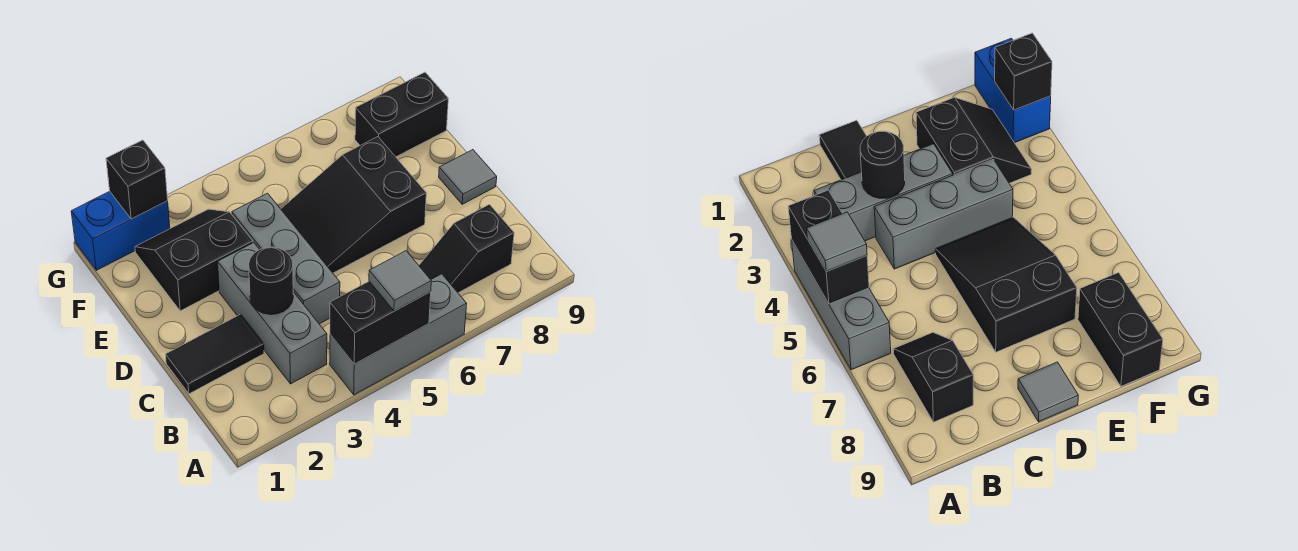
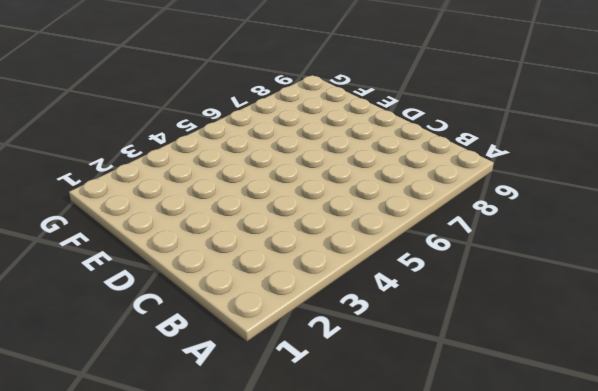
none -> grey brick A4:A6 level 1
none -> grey brick B3:D3 level 1
none -> black slope B7:B8 level 1 top 8

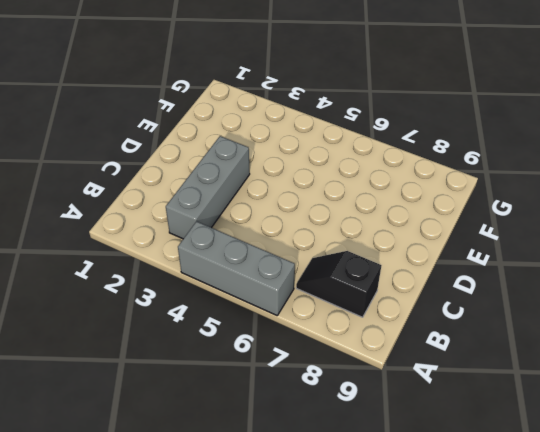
none -> black tile C1:C2 level 1
none -> grey brick C4:E4 level 1
none -> black slope D5:E7 level 1 top 7

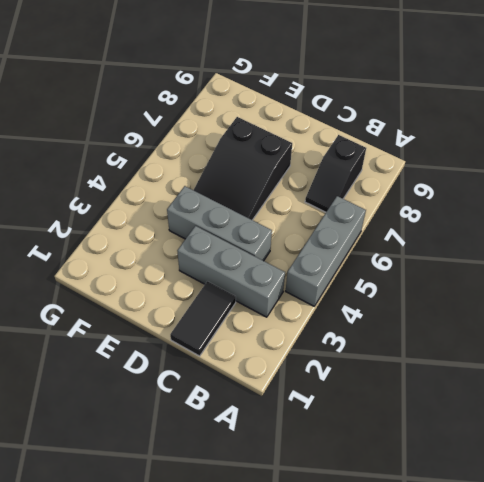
none -> grey tile D9 level 1
none -> black slope E2:F3 level 1 top E
none -> black brick F8:F9 level 1

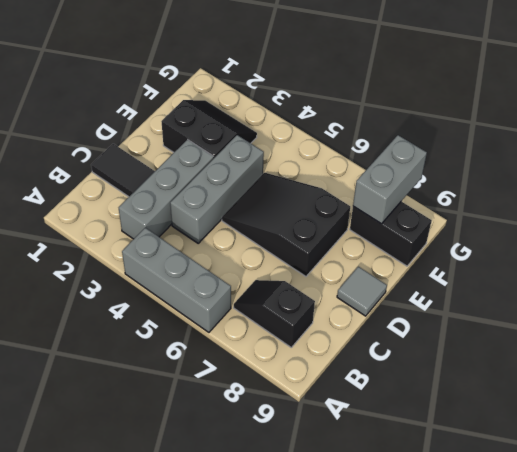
grey brick F8:G8 level 2 -> none
none -> blue brick G1:G2 level 1
none -> black brick A4:A5 level 2
none -> black round brick C3 level 2

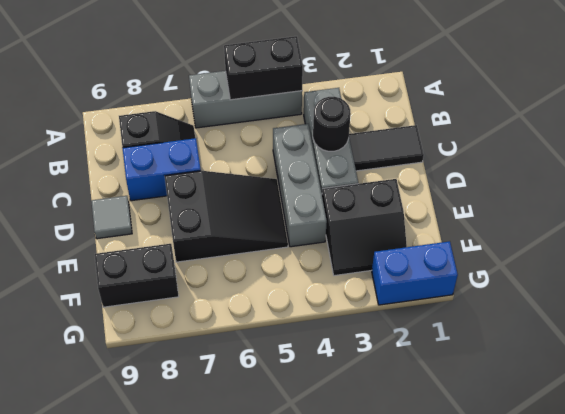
blue brick C7:C8 level 1 -> none
none -> black brick G2 level 2
none -> grey tile A5 level 3

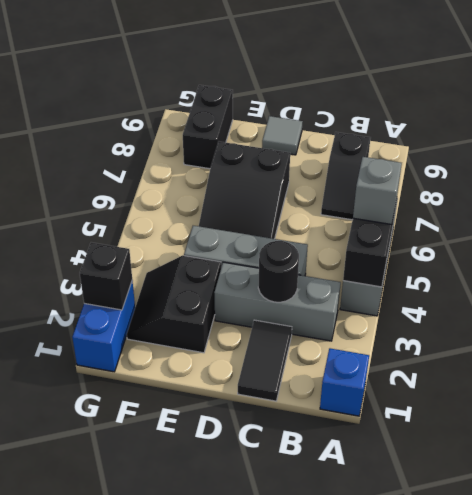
blue brick A1 level 1 -> none
grey brick A5 level 3 -> grey tile A5 level 3

